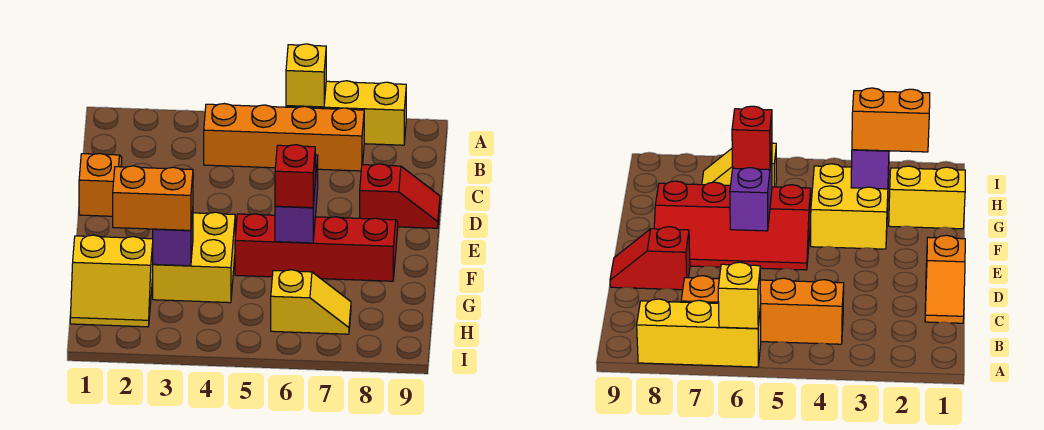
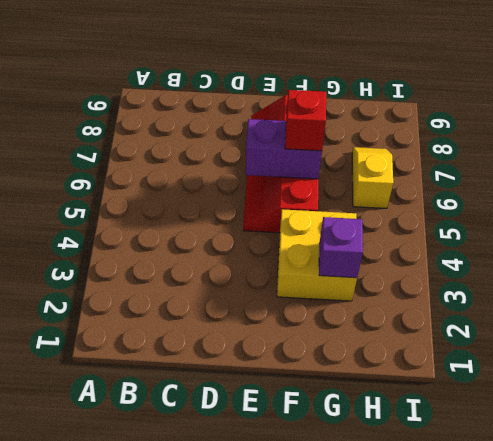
none -> yellow brick A6:A8 level 1
none -> orange brick B4:B7 level 1
none -> orange slope C1:D1 level 1 top D

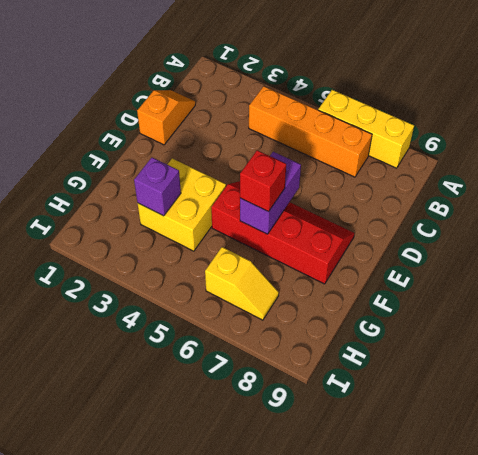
none -> red slope D8:D9 level 1 top 8
none -> yellow slope G1:H2 level 1 top G
none -> yellow brick A6 level 2

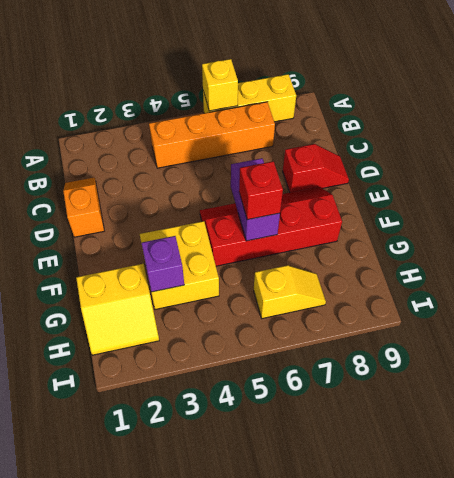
none -> orange brick G2:G3 level 3

